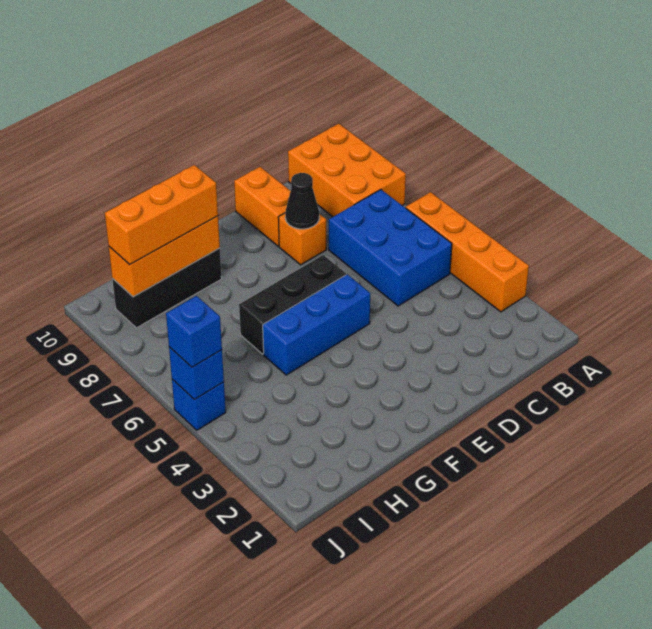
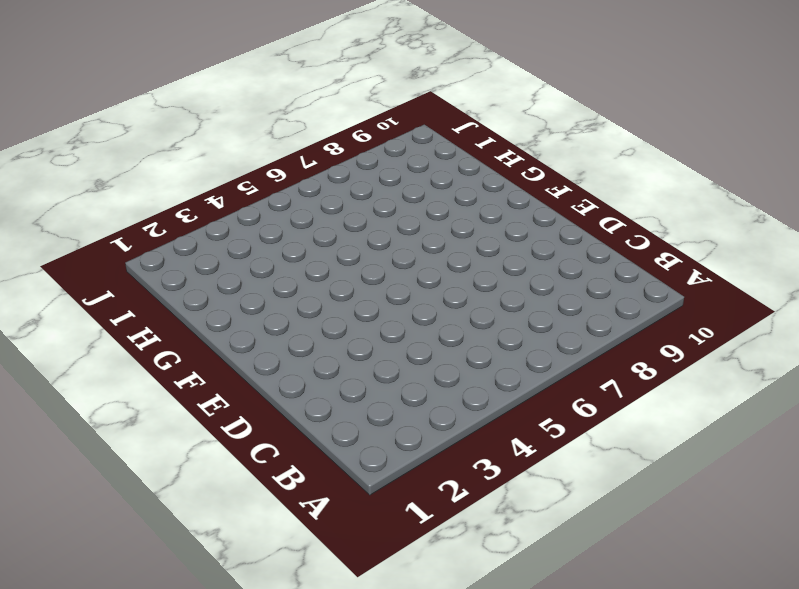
none -> orange brick A3:A6 level 1
none -> orange brick A8:B10 level 1
none -> blue brick B5:C7 level 1

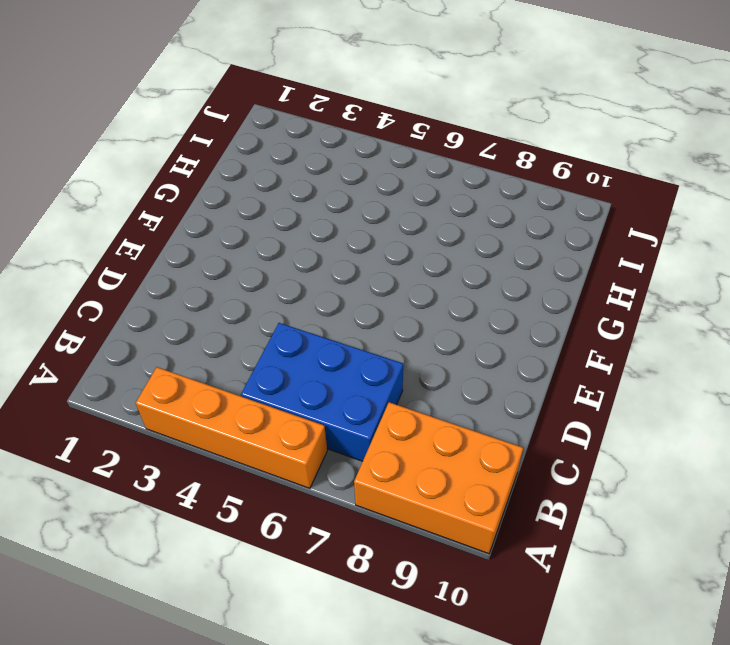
none -> orange brick D8 level 1
none -> orange brick D9:D10 level 1
none -> blue brick E5:G5 level 1

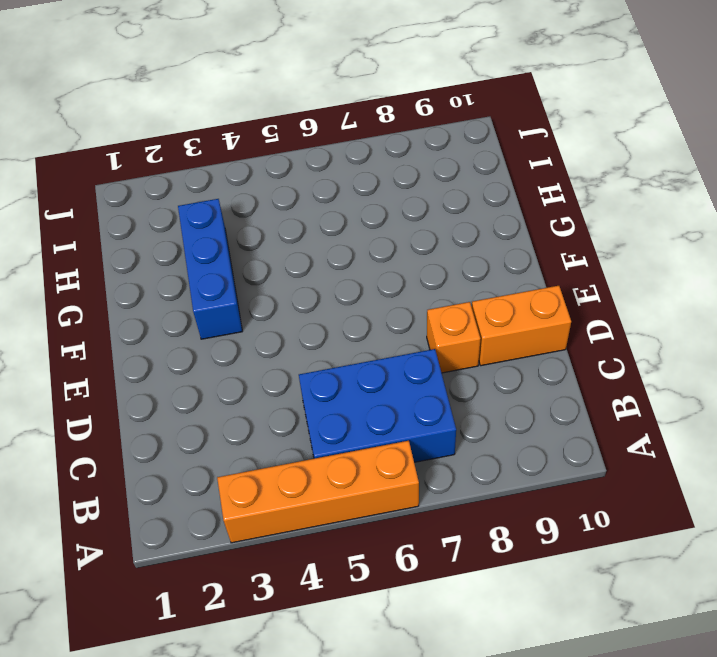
blue brick F3:H3 level 1 -> blue brick E5:G5 level 1
none -> orange brick A8:B10 level 1
none -> black brick E6:G6 level 1
none -> black brick G9:I9 level 1

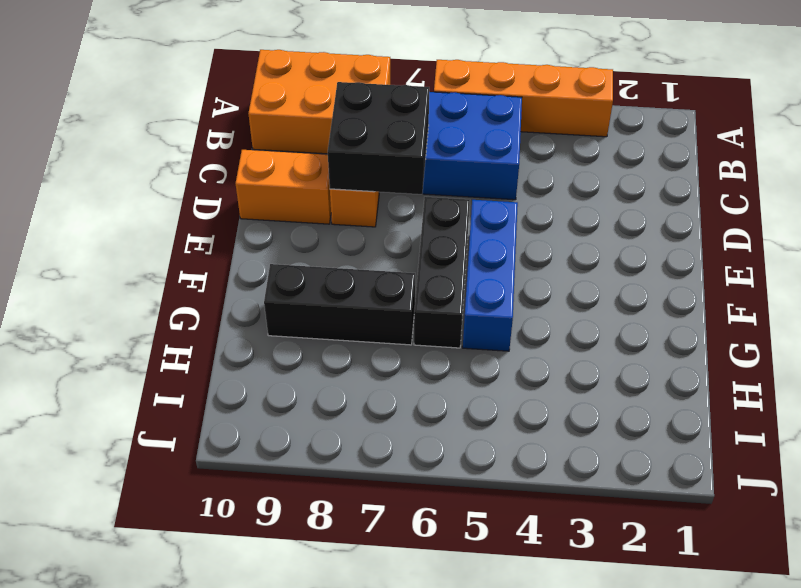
black brick C7:D8 level 2 -> black cone D8 level 2
black brick G7:G9 level 1 -> black brick G9:I9 level 1
none -> blue brick J5 level 1
none -> orange brick G9:I9 level 2
none -> blue brick J5 level 2

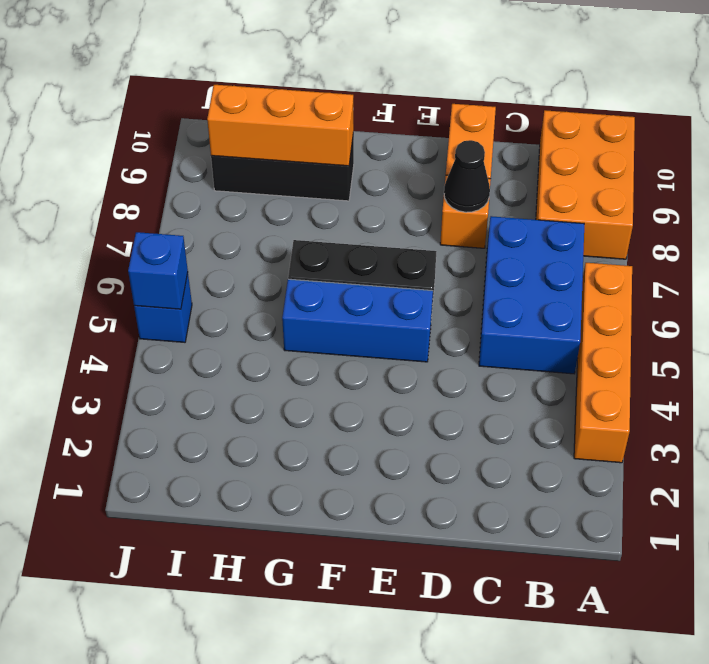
none -> orange brick G9:I9 level 3
none -> blue brick J5 level 3

